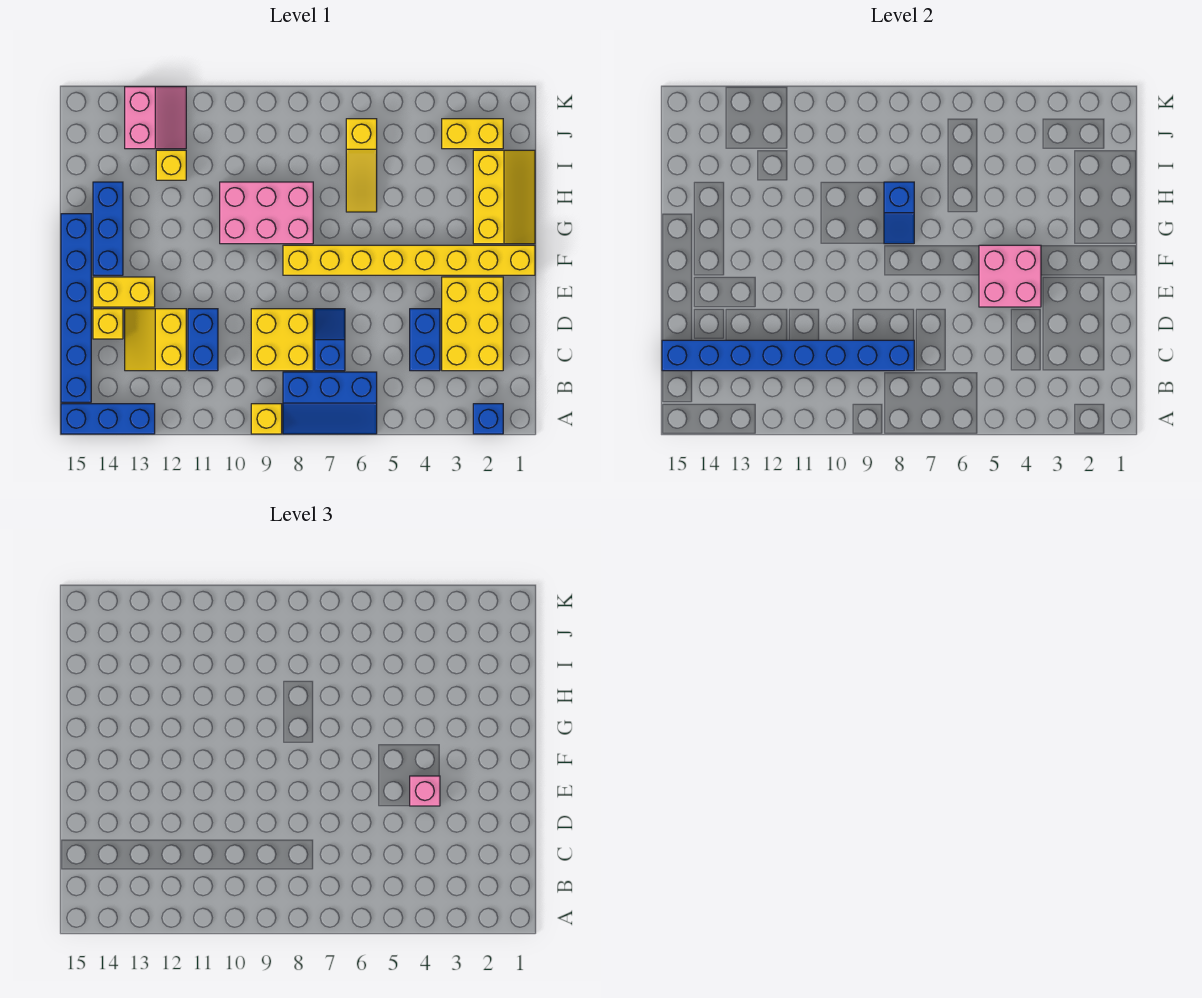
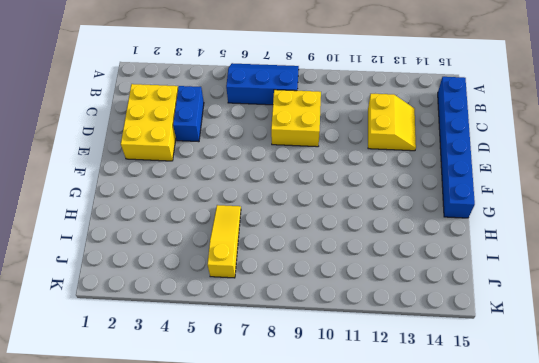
none -> blue brick A2 level 1
none -> yellow brick A9 level 1
none -> blue brick A13:A15 level 1

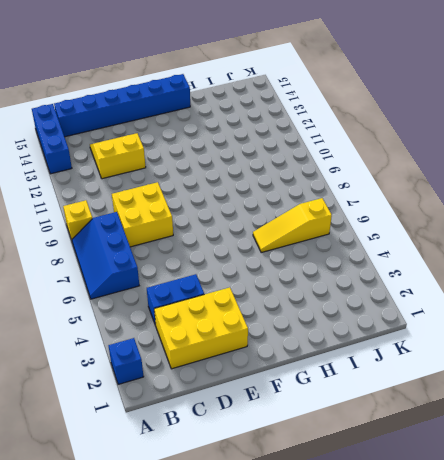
none -> blue slope C7:D7 level 1 top C
none -> blue brick C11:D11 level 1
none -> yellow brick D14 level 1

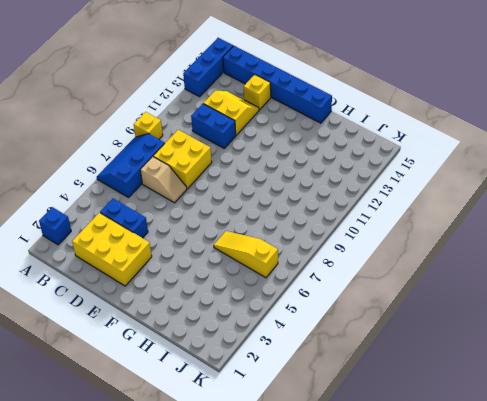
tan slope C7:D7 level 1 top C -> blue slope C7:D7 level 1 top C
none -> yellow brick E13:E14 level 1
none -> yellow brick F1:F8 level 1
none -> blue brick F14:H14 level 1

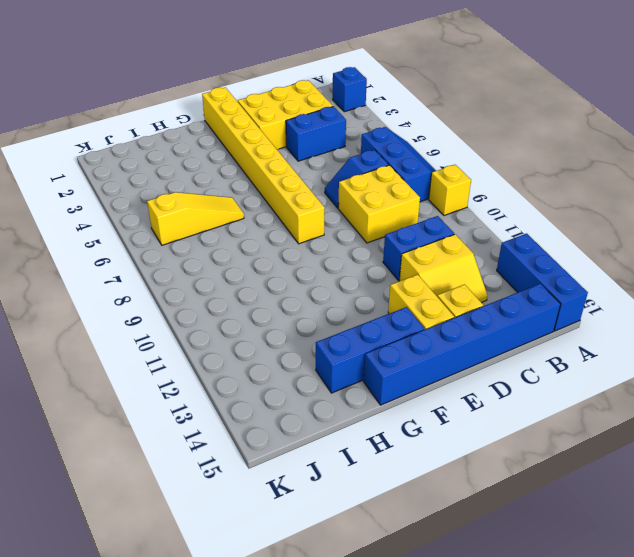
none -> yellow slope G1:I2 level 1 top 2
none -> pink brick G8:H10 level 1
none -> yellow brick I12 level 1

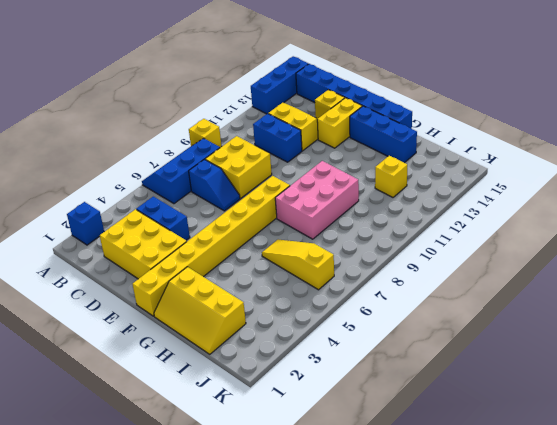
none -> yellow brick J2:J3 level 1
none -> pink slope J12:K13 level 1 top 13
none -> blue brick C8:C15 level 2

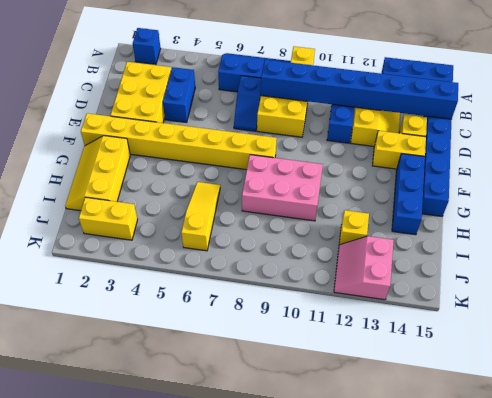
none -> pink brick E4:F5 level 2
none -> blue slope G8:H8 level 2 top H
none -> pink brick E4 level 3

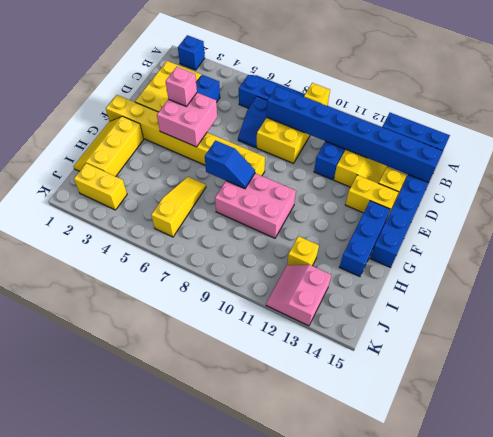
blue slope G7:G8 level 2 top 7 -> blue slope G8:H8 level 2 top H

